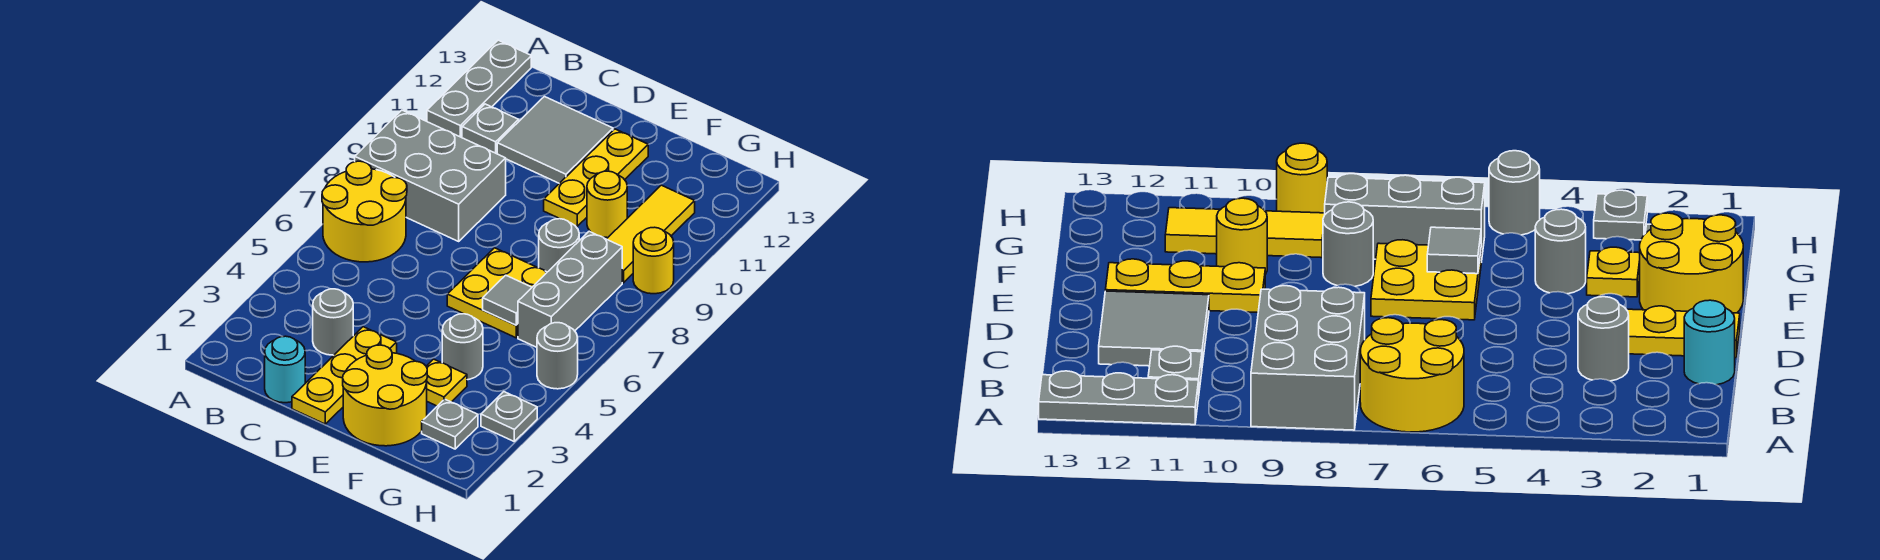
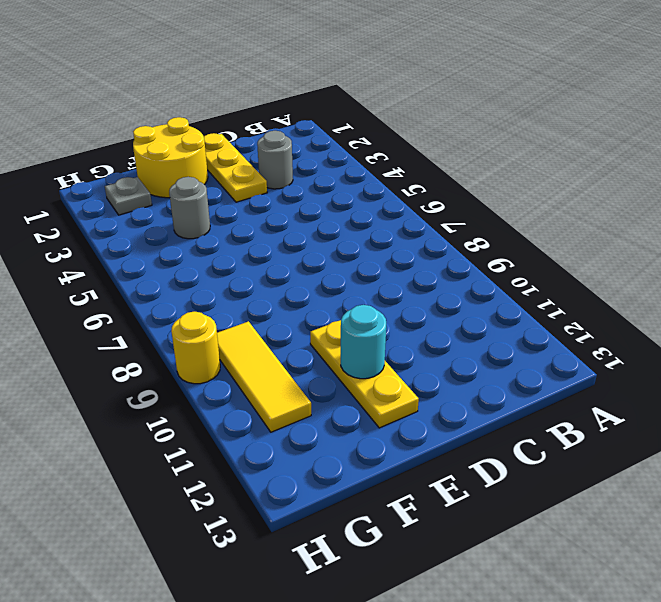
cyan round brick E11 level 2 -> cyan round brick C1 level 1
none -> yellow round brick A6:B7 level 1
none -> grey brick A8:C9 level 1
none -> grey plate A11:A13 level 1

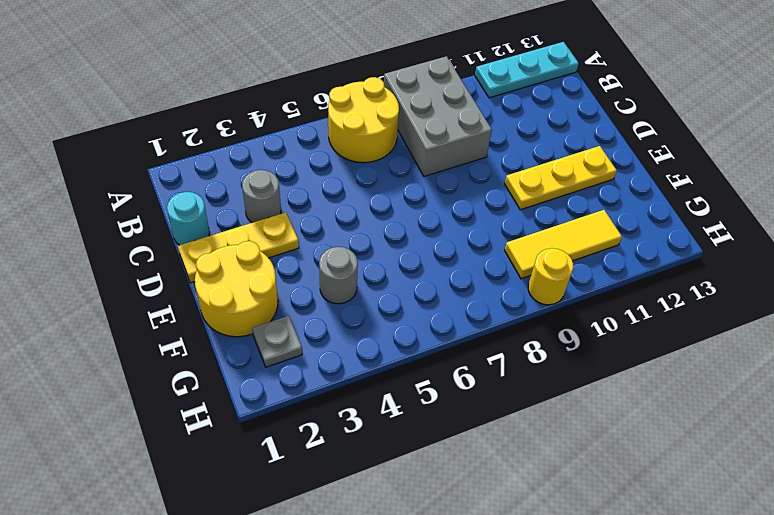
cyan plate A11:A13 level 1 -> grey plate A11:A13 level 1
none -> grey plate B11 level 1
none -> grey tile C11:D12 level 1
none -> yellow plate E6:F7 level 1

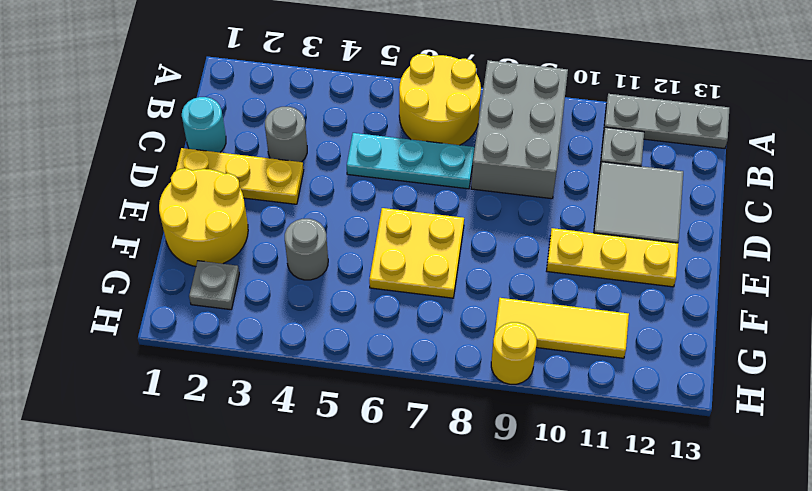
cyan plate C5:C7 level 1 -> none
none -> yellow plate F3 level 1
none -> grey round brick F8 level 1
none -> yellow round brick F10 level 1

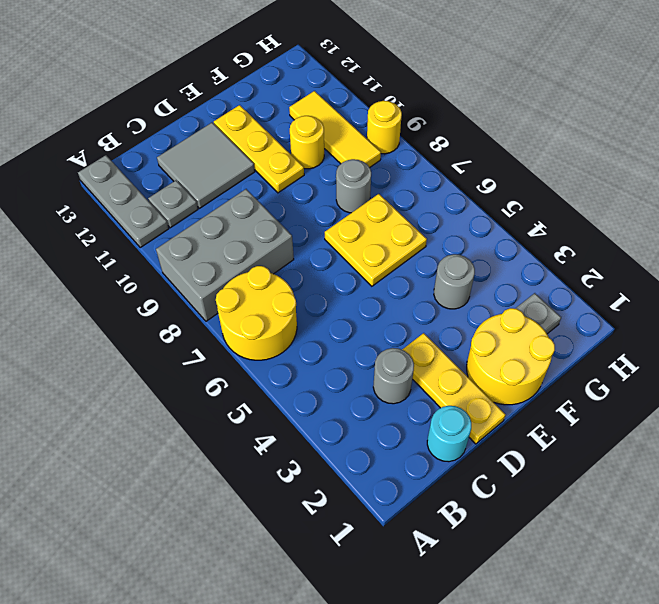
none -> yellow plate F3 level 1
none -> grey brick G6:G8 level 1
none -> grey plate H3 level 1

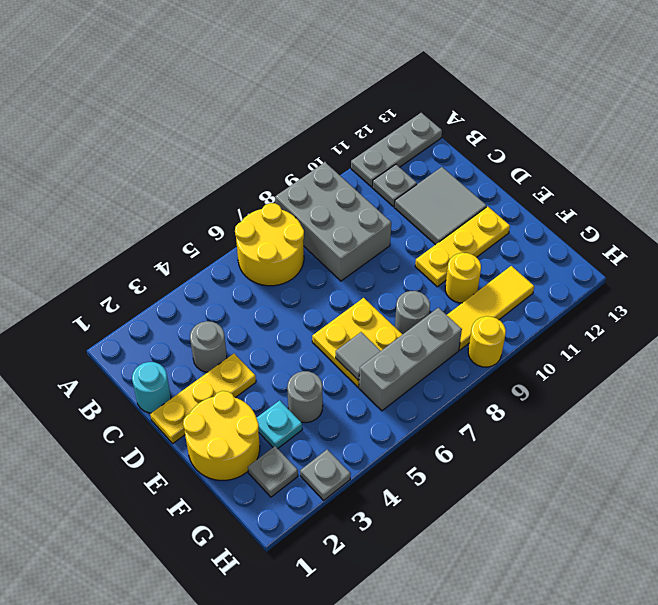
cyan plate F3 level 1 -> yellow plate F3 level 1
none -> grey round brick H5 level 1

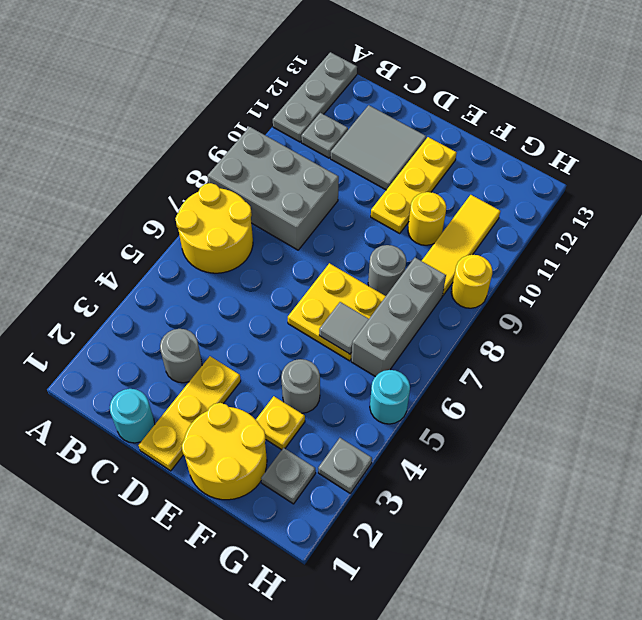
cyan round brick H5 level 1 -> grey round brick H5 level 1

